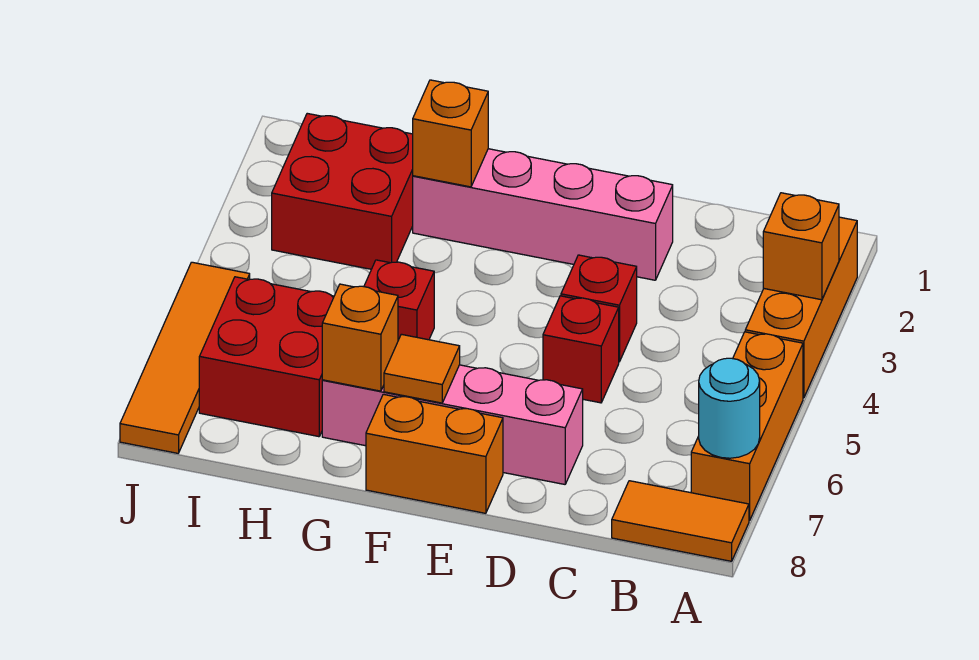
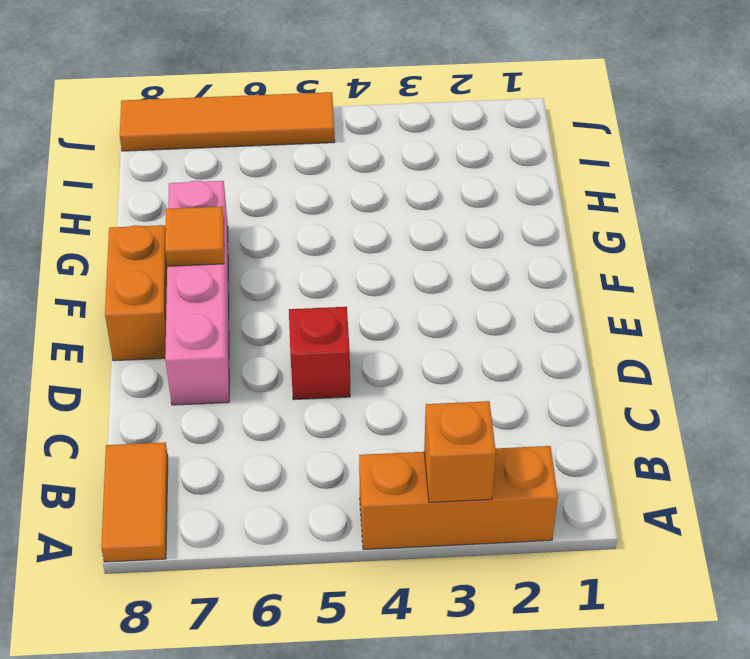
none -> orange brick A5:A7 level 1
none -> pink brick D2:G2 level 1
none -> red brick D4 level 1

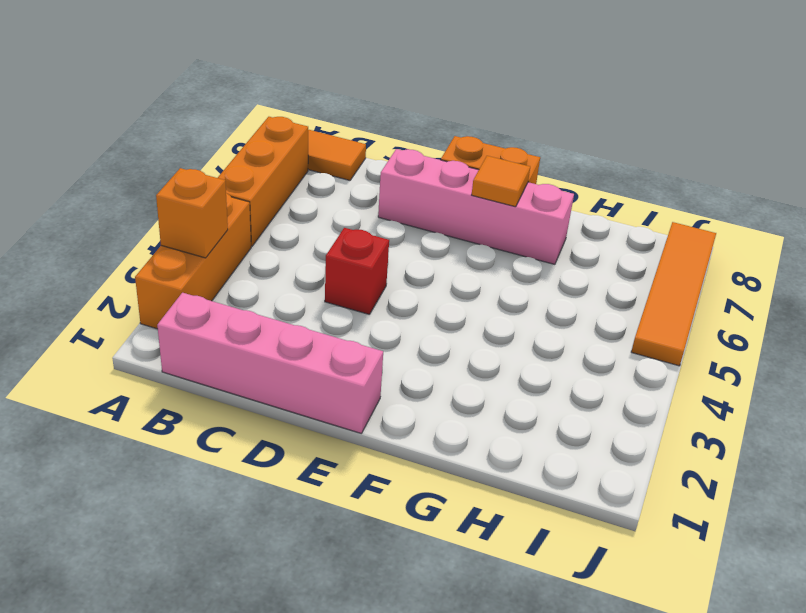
pink brick B1:E1 level 1 -> pink brick D2:G2 level 1
none -> red brick D5 level 1
none -> red brick G5 level 1
none -> red brick H2:I3 level 1

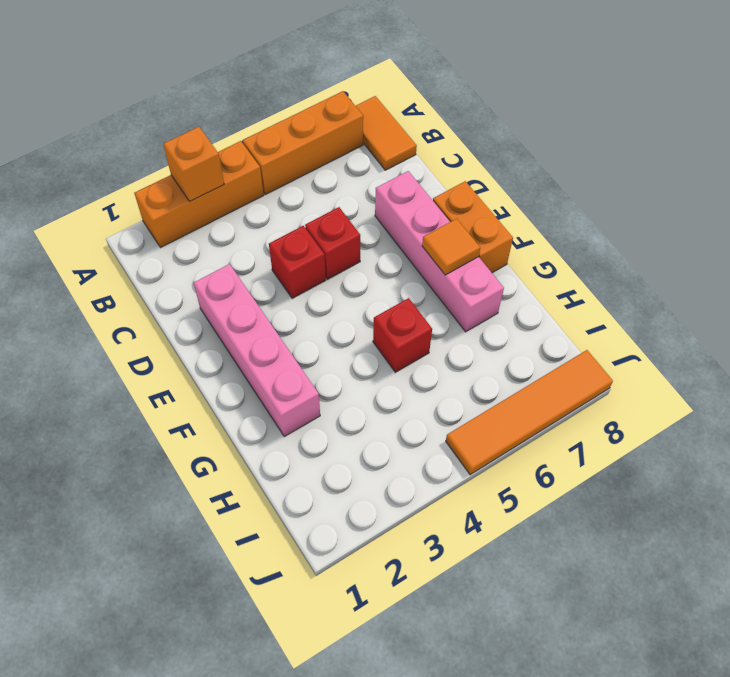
none -> red brick H2:I3 level 1
none -> red brick H6:I7 level 1
none -> cyan round brick A7 level 2

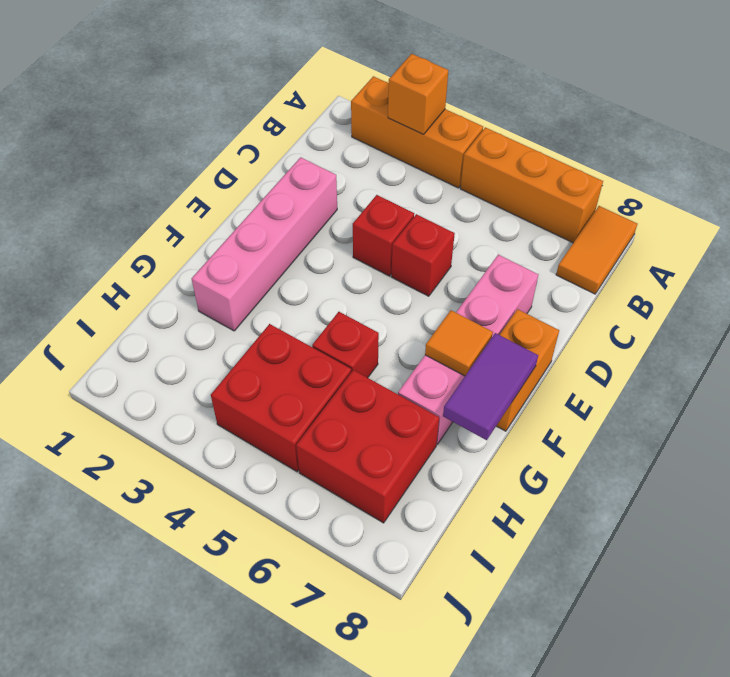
purple tile F8:G8 level 2 -> none
red brick H4:I5 level 1 -> red brick H2:I3 level 1
none -> orange tile J5:J8 level 1
none -> cyan round brick A7 level 2
none -> orange brick G2 level 2

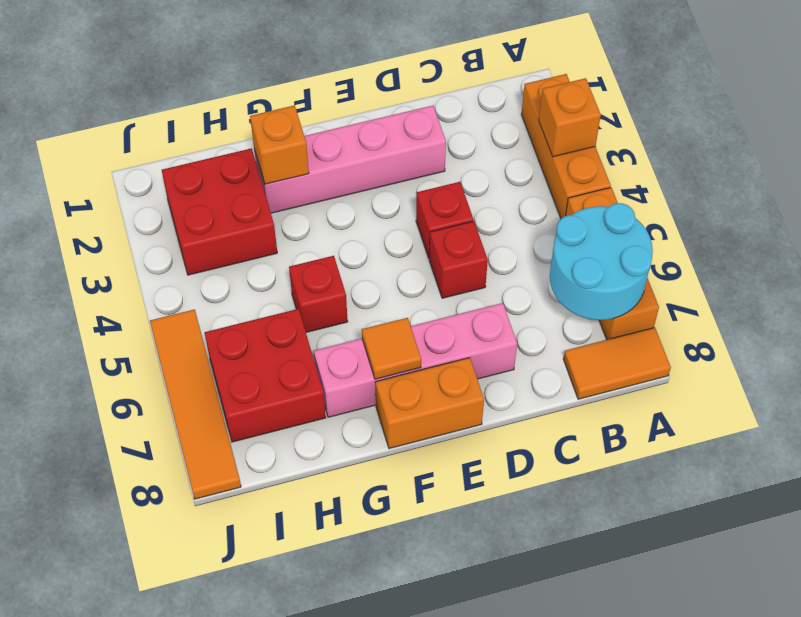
cyan round brick A6:B7 level 2 -> cyan round brick A7 level 2
none -> orange brick G7 level 2

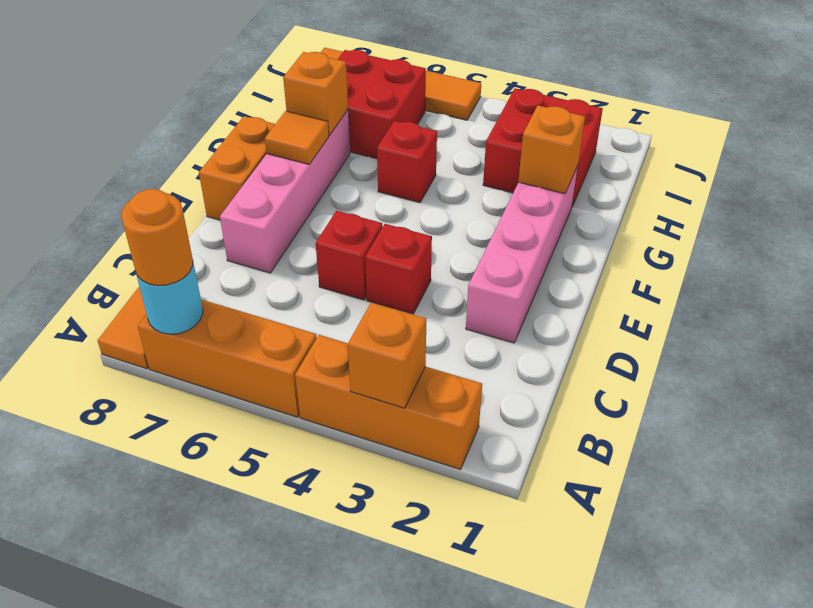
orange round brick A7 level 3 -> none

